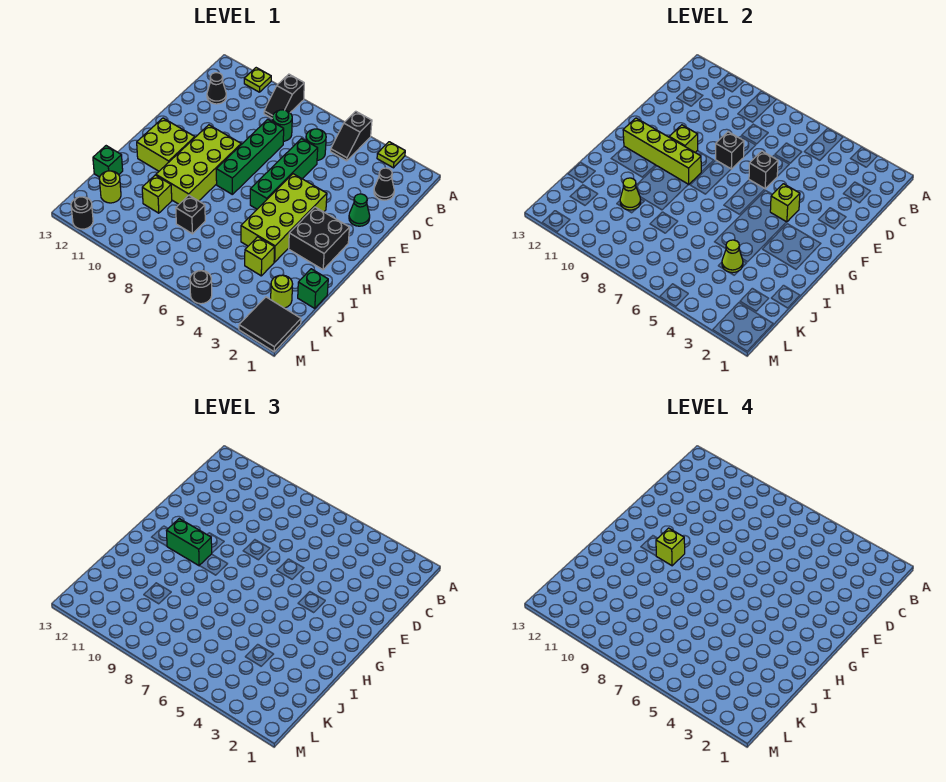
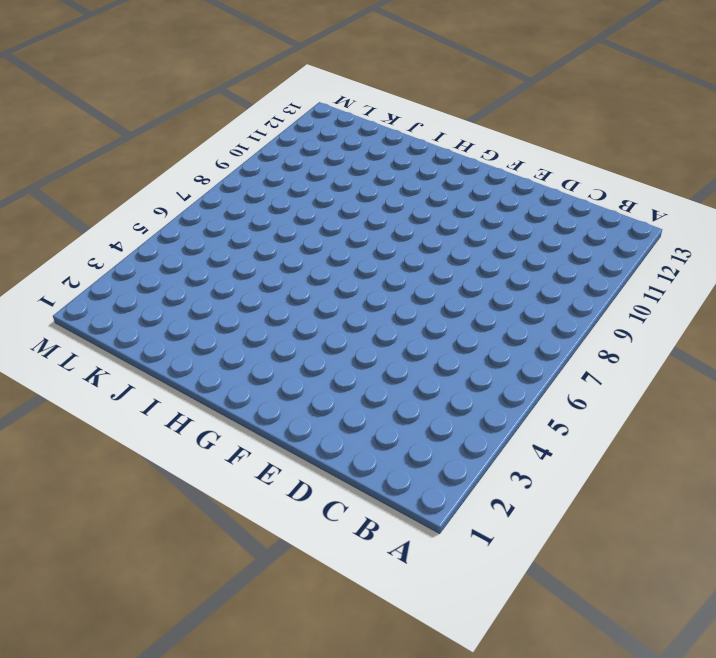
none -> lime plate A3 level 1
none -> black slope A5:B5 level 1 top A
none -> black slope A9:B9 level 1 top A
none -> lime plate A11 level 1

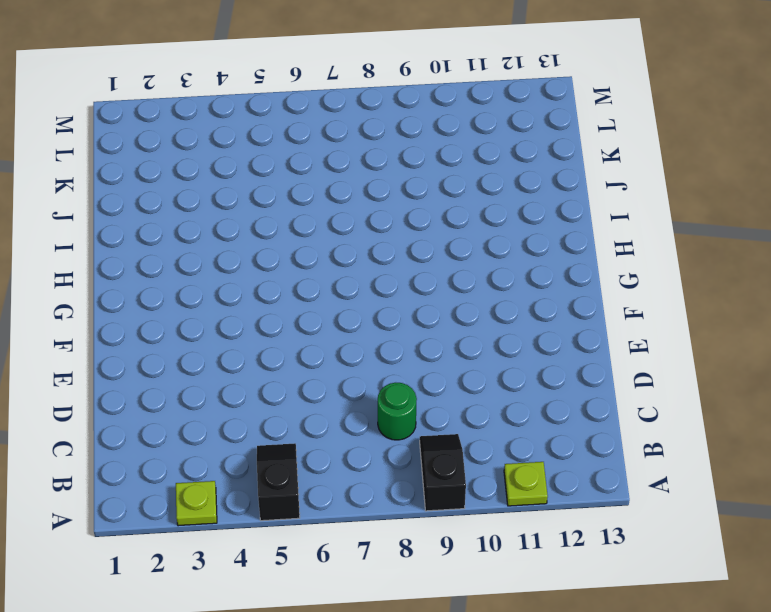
none -> black cone C2 level 1
none -> green round brick C6 level 1
none -> black cone C12 level 1
none -> green brick D6:G6 level 1

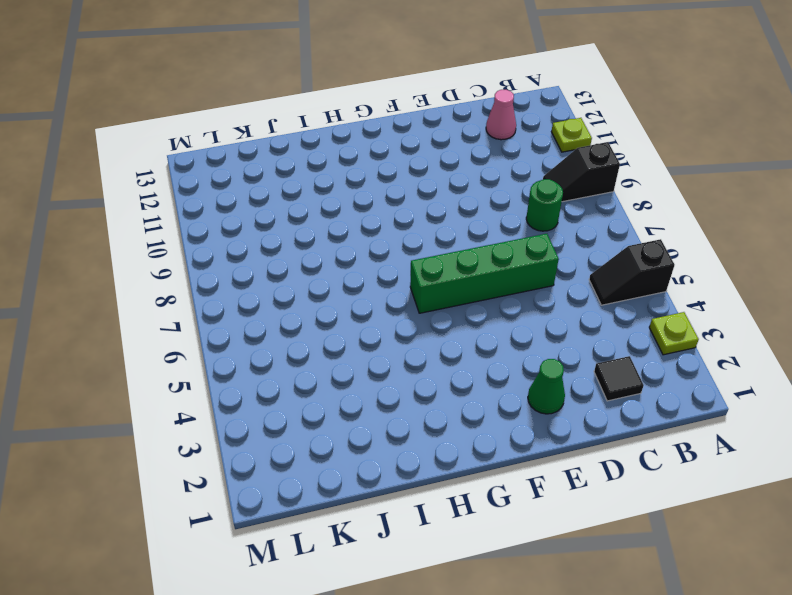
black tile C2 level 1 -> black cone C2 level 1
pink cone C12 level 1 -> black cone C12 level 1
none -> green round brick C6 level 1
none -> green brick D8:G8 level 1
none -> lime brick F4:I5 level 1
none -> lime brick F9:I10 level 1

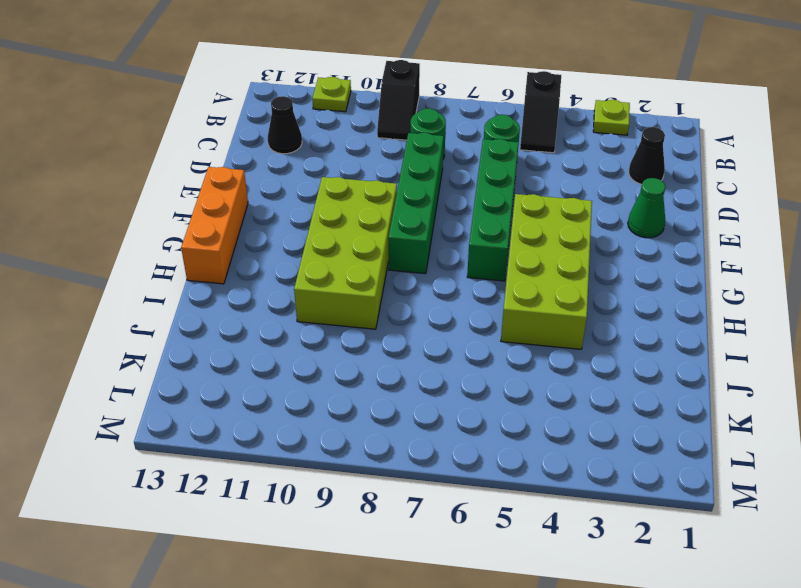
orange brick F13:H13 level 1 -> none
none -> black brick G2:H3 level 1
none -> lime brick G11:H12 level 1
none -> green brick J1 level 1
none -> lime brick J4 level 1

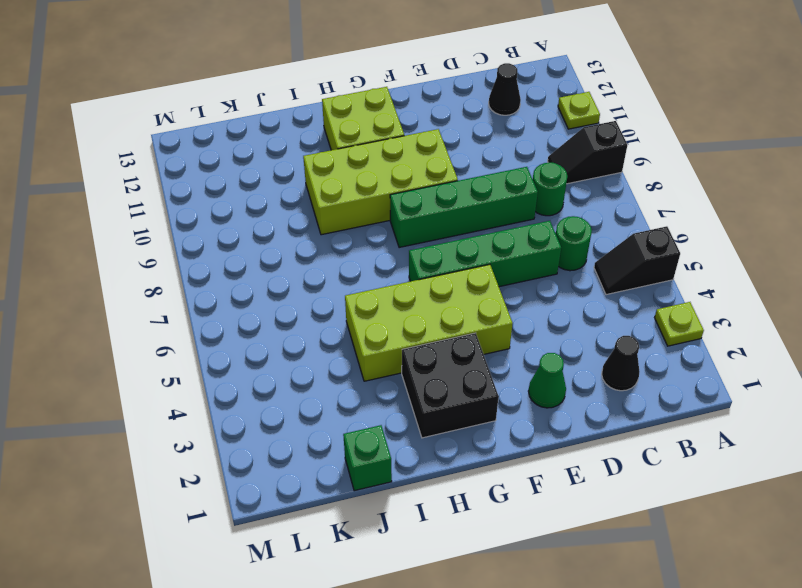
none -> lime brick J4 level 1
none -> black brick J8 level 1
none -> lime brick J10 level 1
none -> green brick J13 level 1

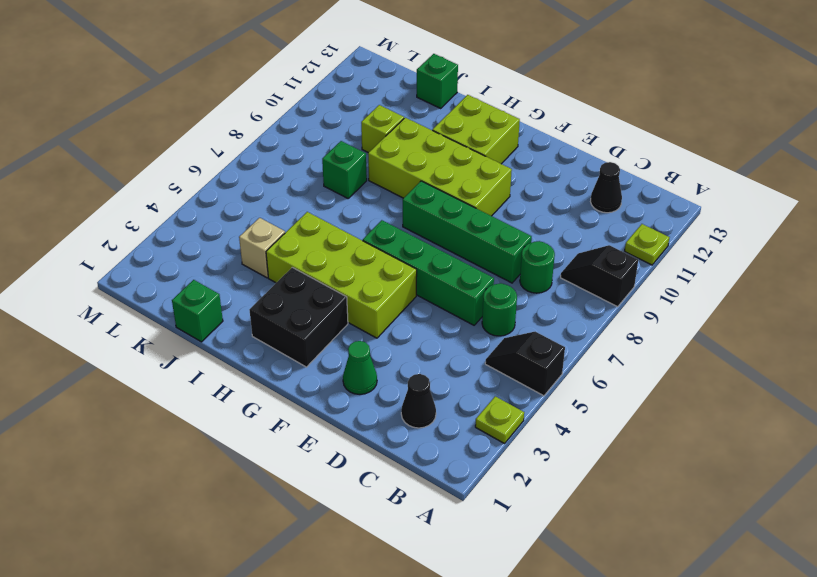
tan brick J4 level 1 -> lime brick J4 level 1
green brick J8 level 1 -> black brick J8 level 1
none -> lime round brick K2 level 1
none -> lime round brick K12 level 1
none -> black tile L1:M2 level 1
none -> black round brick M5 level 1

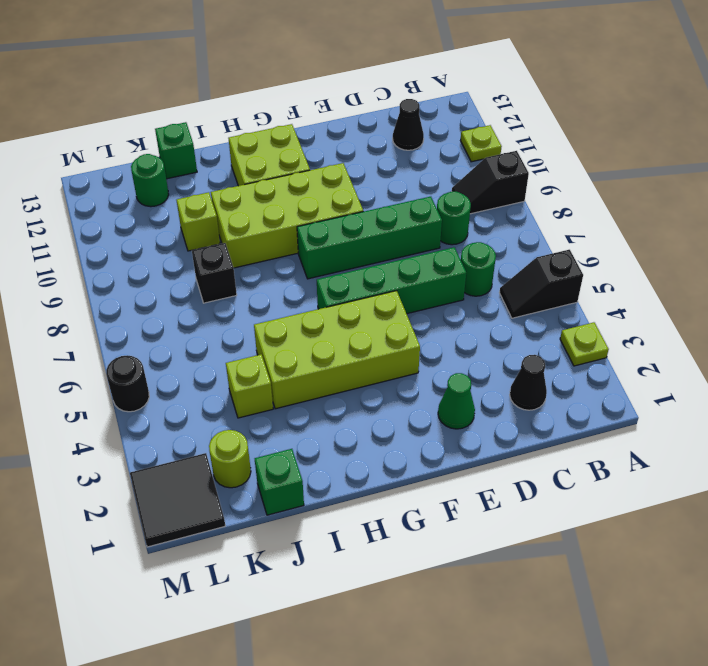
green round brick K12 level 1 -> lime round brick K12 level 1
none -> black brick G2:H3 level 1
none -> black round brick M12 level 1
none -> black brick E6 level 2
none -> black brick E8 level 2

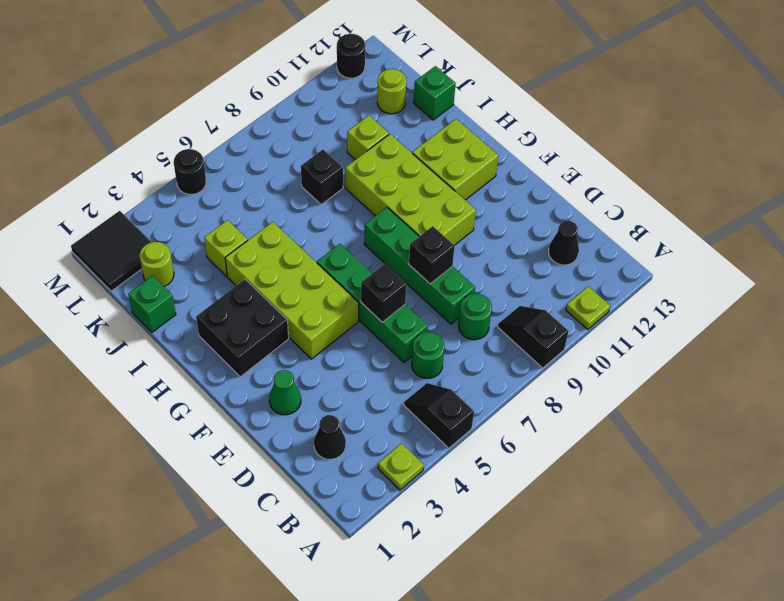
none -> lime brick F4 level 2
none -> lime brick F10 level 2
none -> lime brick G9:G12 level 2
none -> lime cone J4 level 2

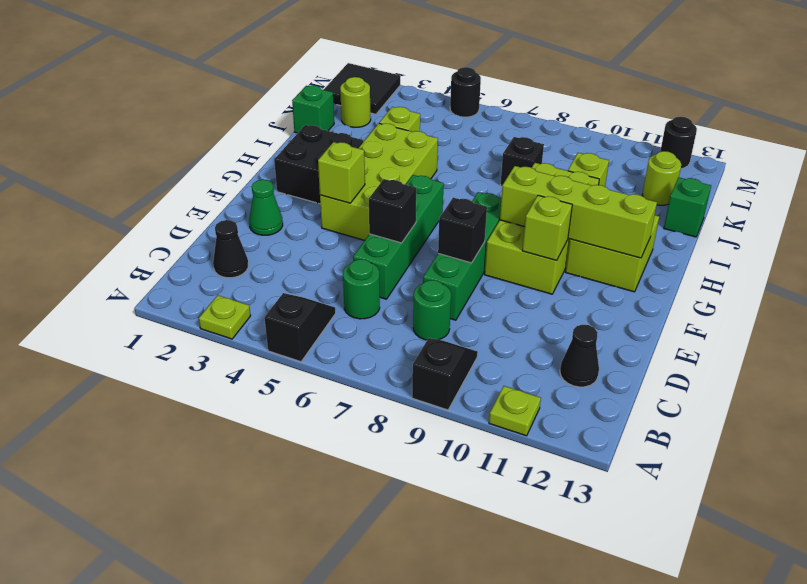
none -> lime cone J4 level 2
none -> lime cone J10 level 2
none -> green brick G10:G11 level 3
none -> lime brick G10 level 4

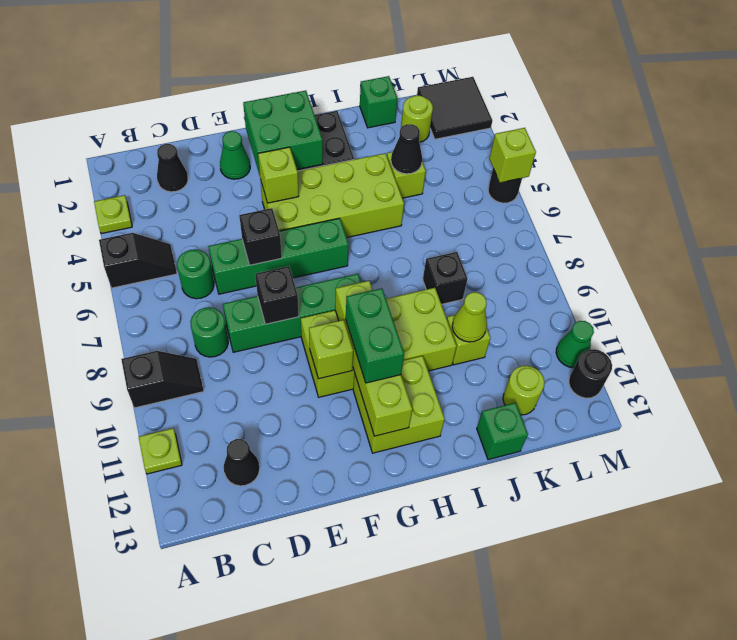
green brick F2:G3 level 2 -> none
black cone J4 level 2 -> lime cone J4 level 2
lime brick M5 level 2 -> lime brick G10 level 4
green cone M11 level 1 -> none

